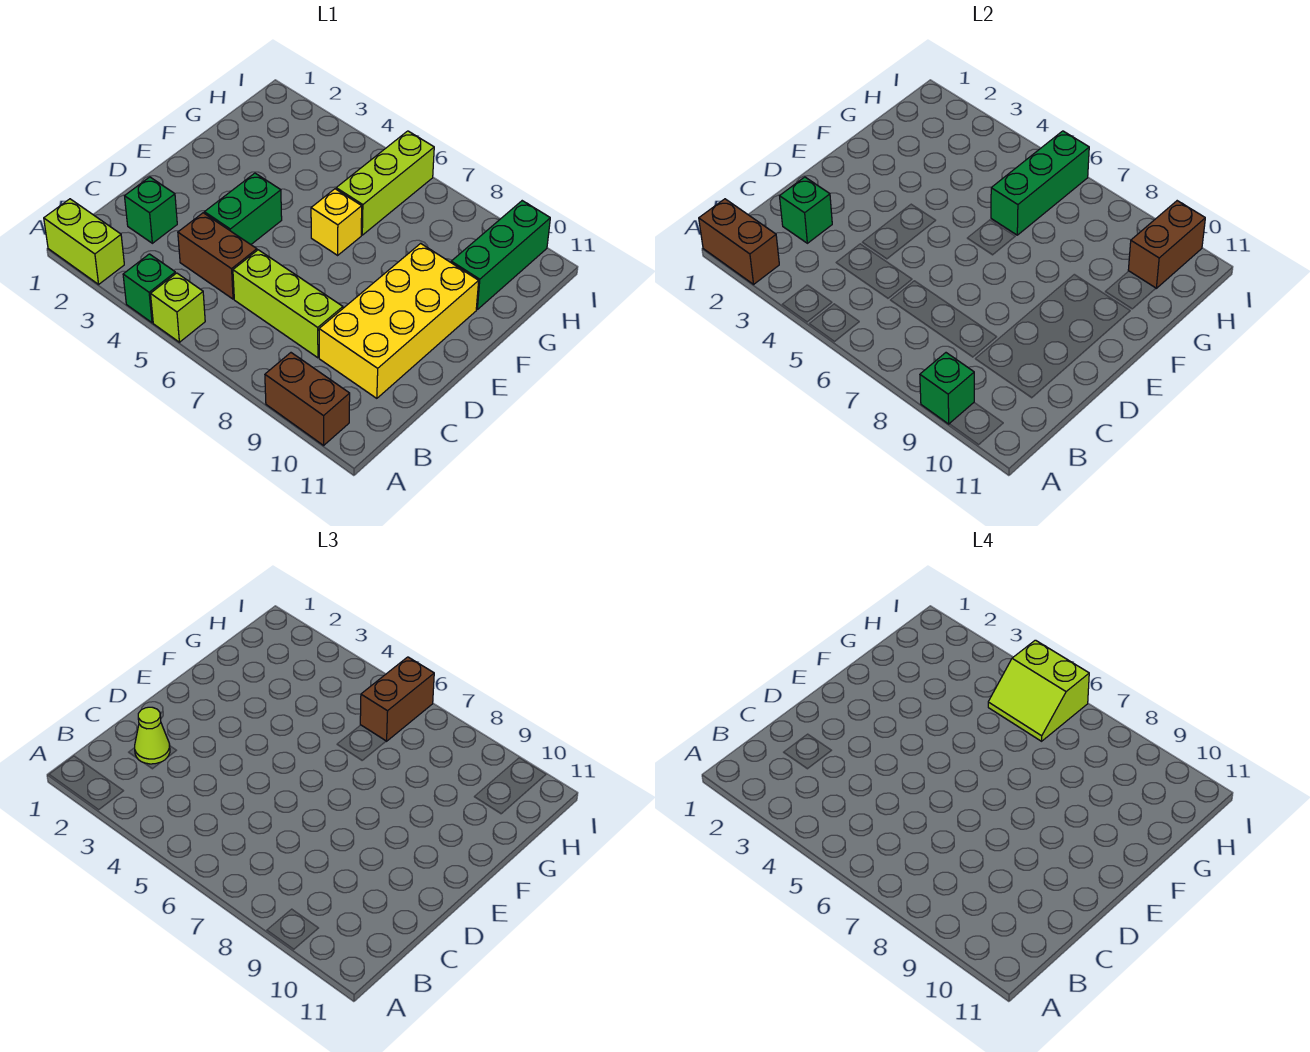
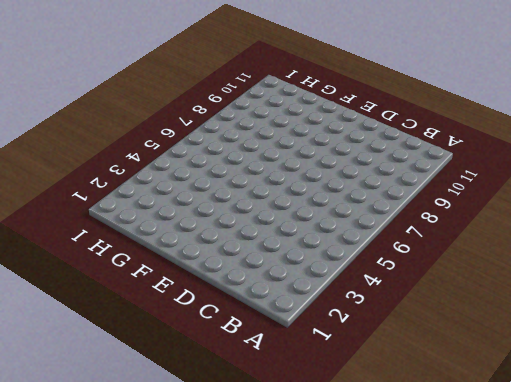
none -> lime brick A1:A2 level 1
none -> green brick A4 level 1
none -> lime brick A5 level 1

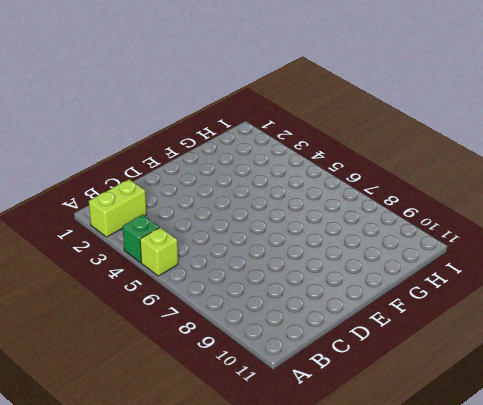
lime brick A2:B2 level 1 -> lime brick A1:A2 level 1
none -> brown brick A9:A10 level 1
none -> green brick C2 level 1
none -> brown brick C4:C5 level 1

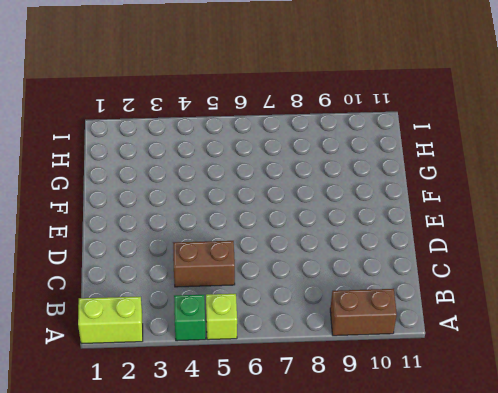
none -> green brick C2 level 1
none -> lime brick C6:C8 level 1
none -> yellow brick C9:F10 level 1

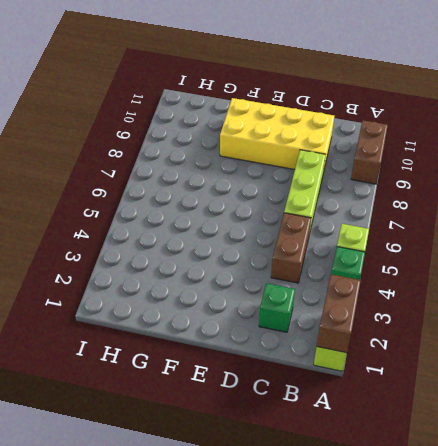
none -> green brick D4:E4 level 1
none -> yellow brick F6 level 1
none -> lime brick G6:I6 level 1

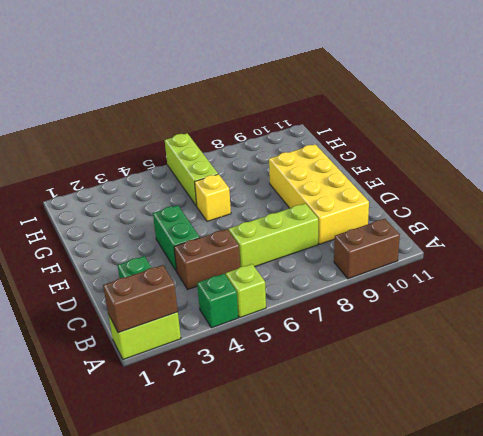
none -> green brick G10:I10 level 1
none -> green brick A9 level 2
none -> green brick C2 level 2

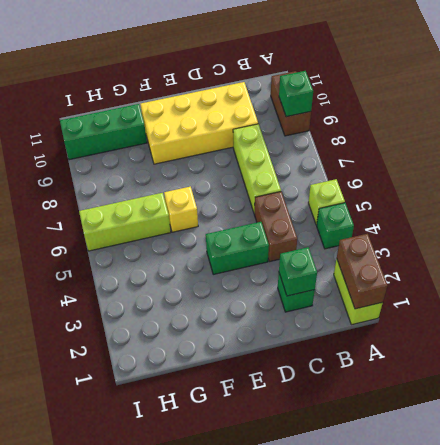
none -> green brick G6:I6 level 2
none -> brown brick H10:I10 level 2
none -> lime cone C2 level 3

